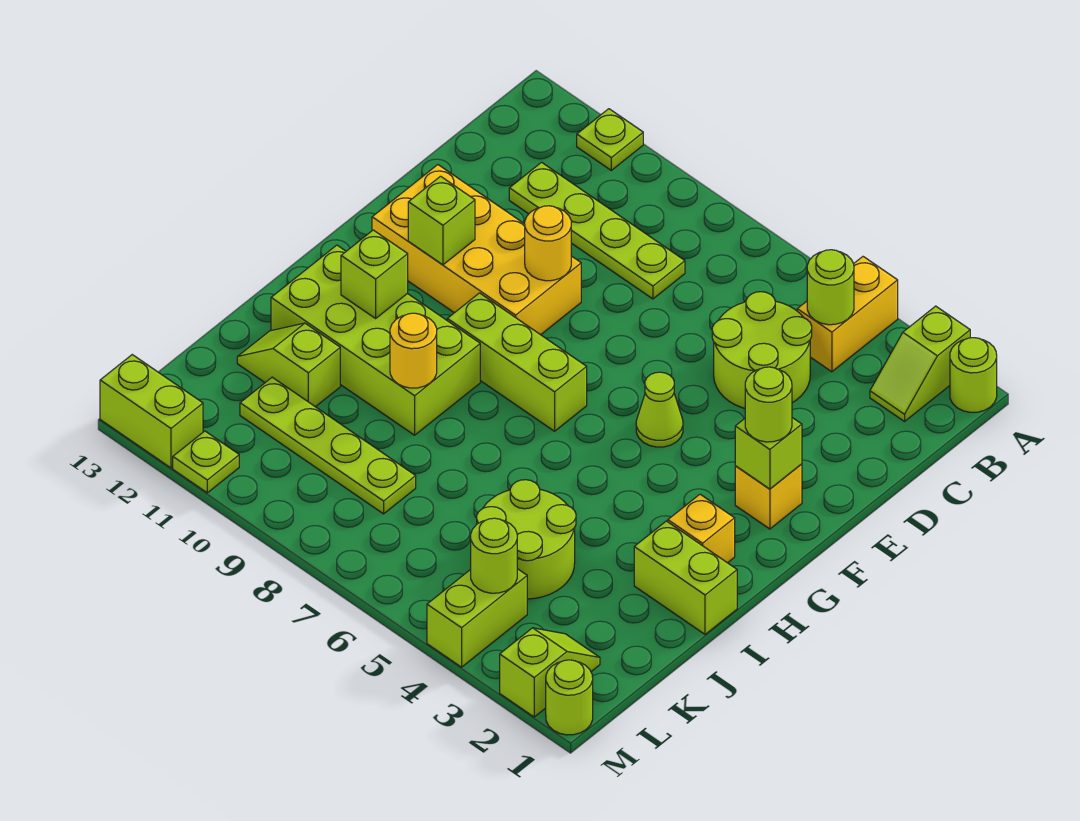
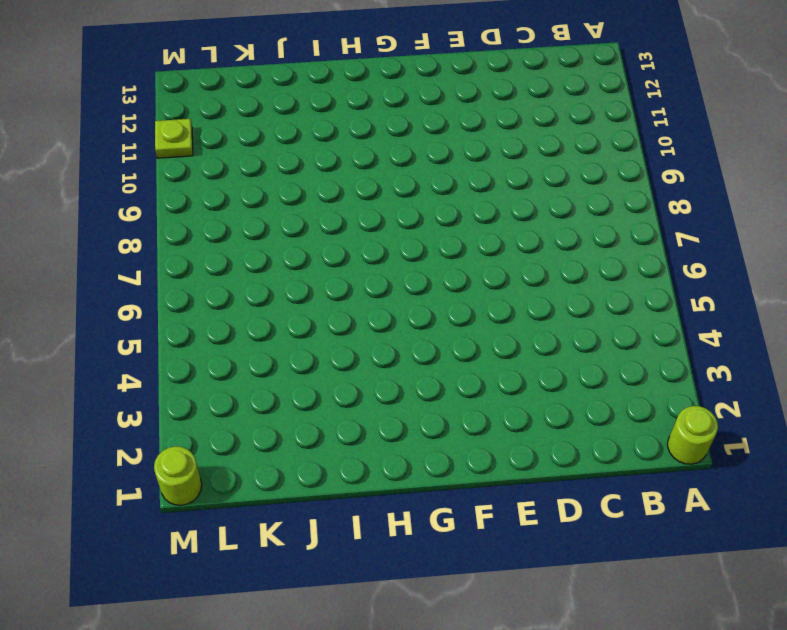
none -> lime slope A2:B2 level 1 top A
none -> yellow brick A4:B4 level 1
none -> lime plate A11 level 1

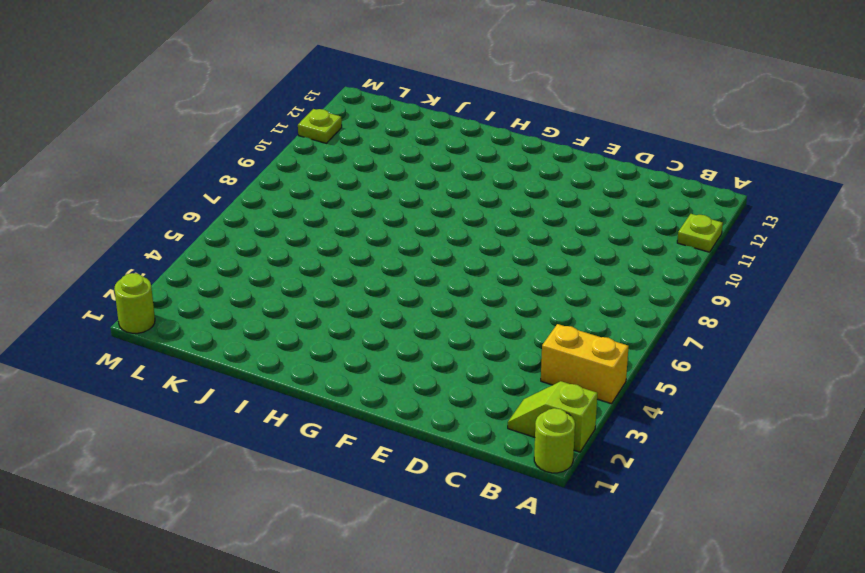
none -> lime round brick C4:D5 level 1
none -> lime plate C8:C11 level 1
none -> yellow brick E9:F12 level 1

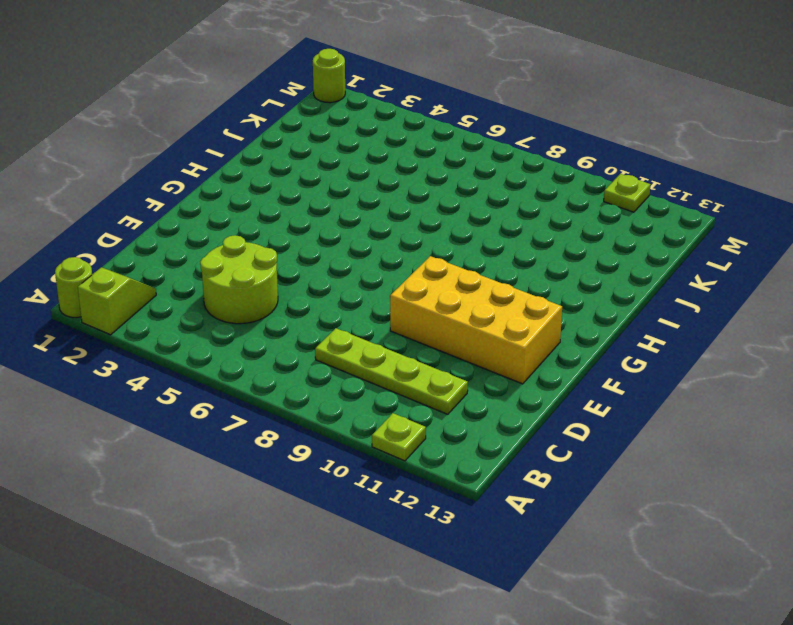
none -> yellow brick A4:B4 level 1
none -> yellow brick F2 level 1
none -> lime cone F5 level 1

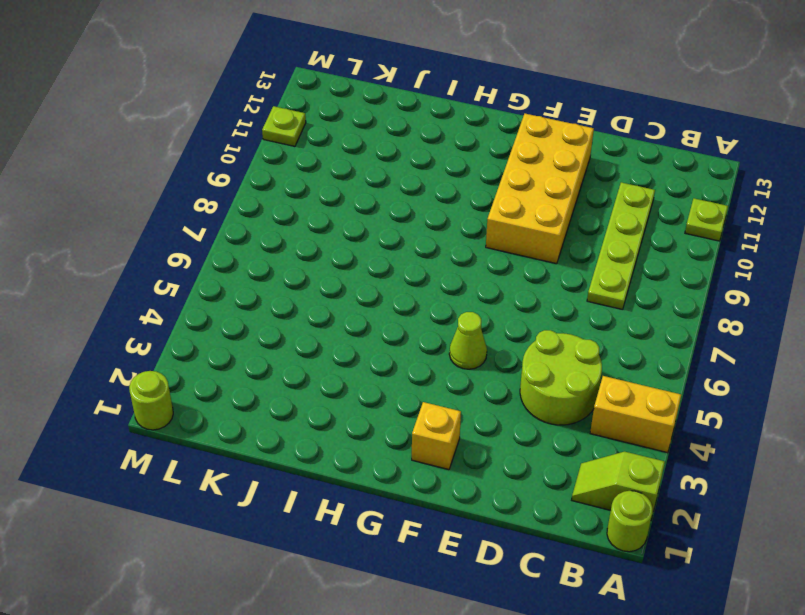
none -> lime brick G7:G9 level 1
none -> yellow brick H2 level 1
none -> lime brick H9:I12 level 1

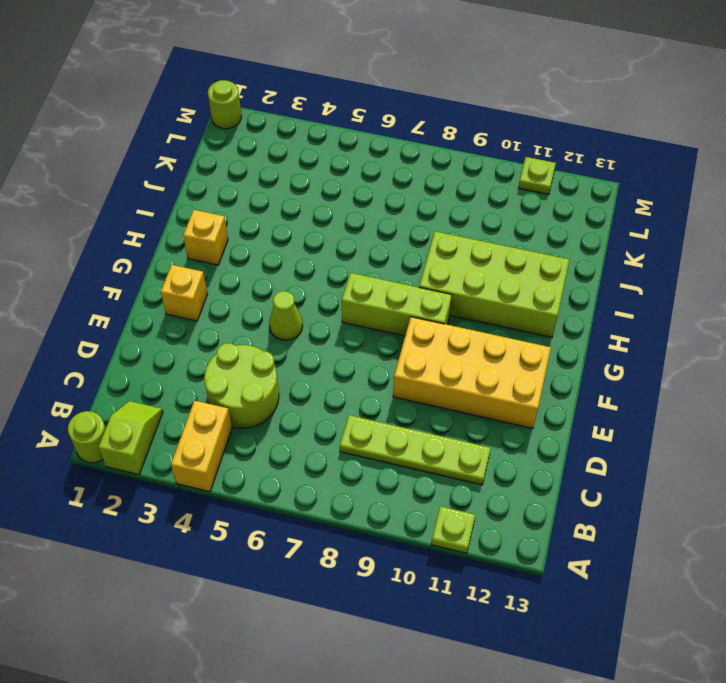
none -> lime brick I1:I2 level 1
none -> lime round brick J4:K5 level 1
none -> lime slope J11:J12 level 1 top 11

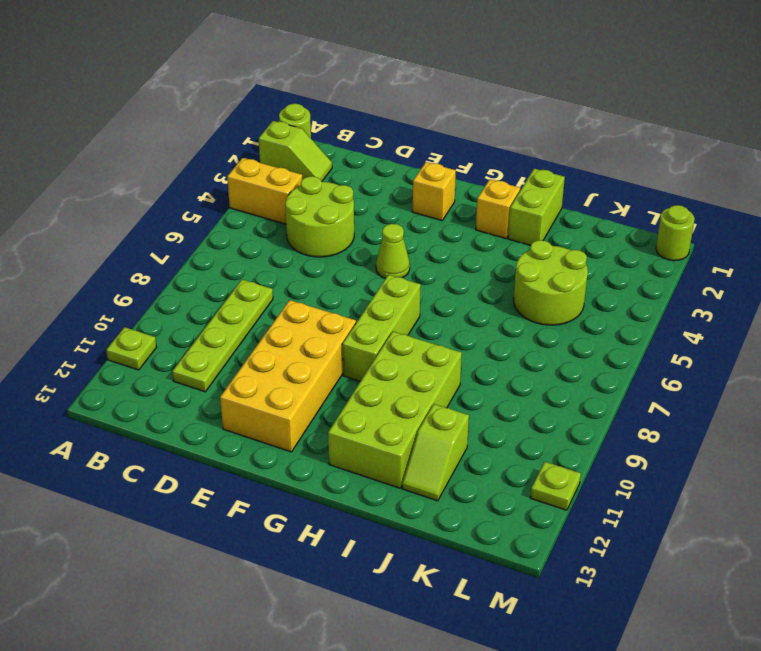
none -> lime plate K8:K11 level 1
none -> lime slope L2:M2 level 1 top M
none -> lime brick L4:M4 level 1

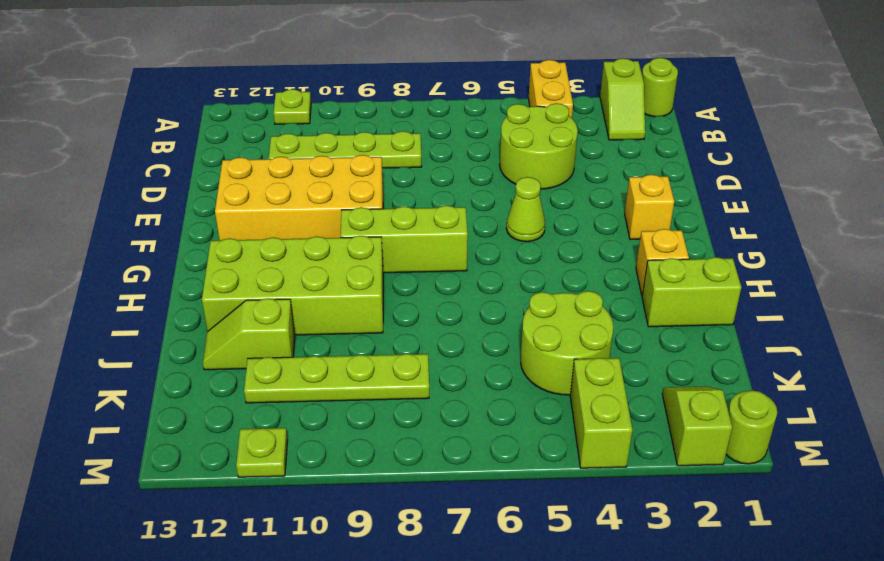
none -> lime brick M12:M13 level 1
none -> lime round brick B4 level 2
none -> yellow round brick E9 level 2

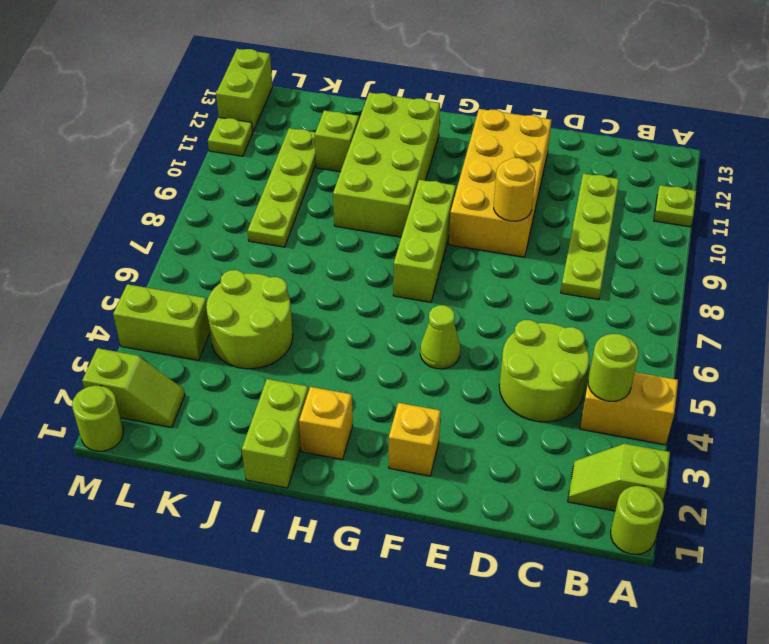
none -> lime brick F2 level 2
none -> lime brick F11 level 2
none -> lime brick H11 level 2

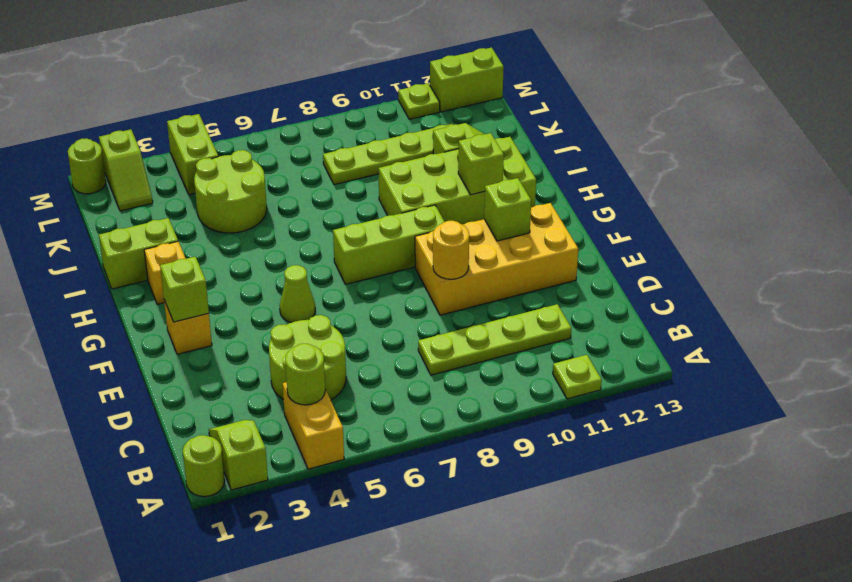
none -> yellow round brick I9 level 2
none -> lime round brick L4 level 2
none -> lime round brick F2 level 3

